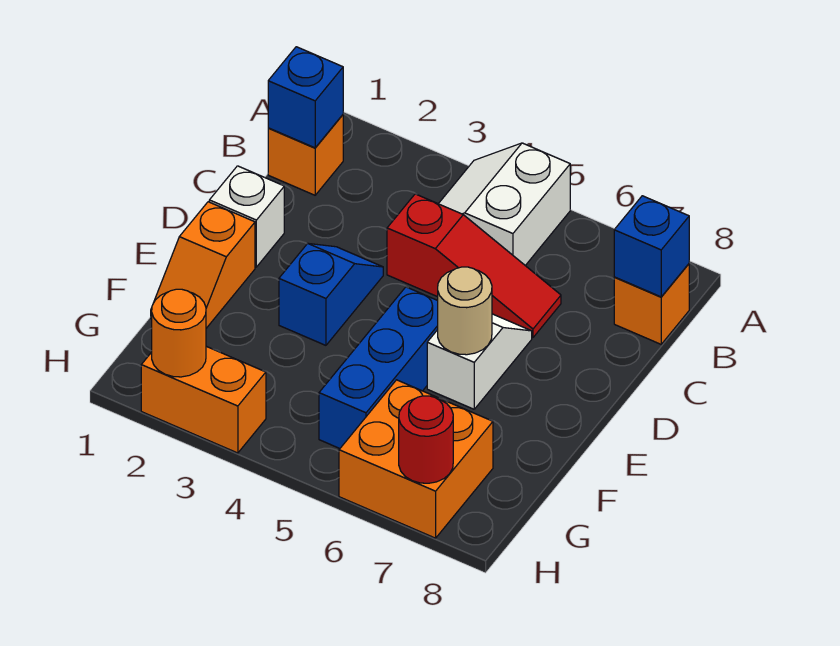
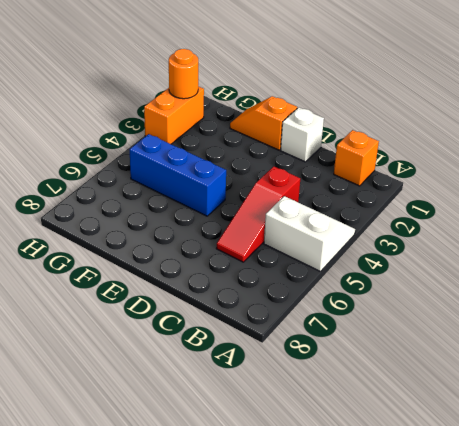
none -> orange brick B8 level 1
none -> blue slope D3:E3 level 1 top E
none -> white slope D6:E6 level 1 top E

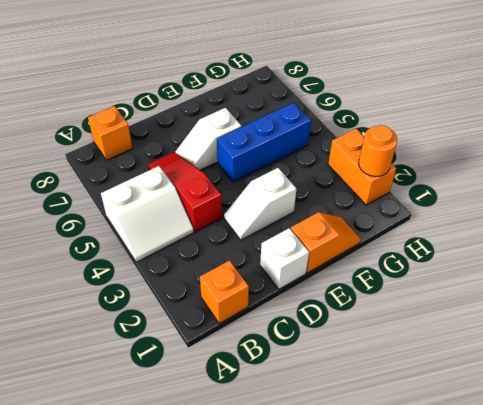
white slope D3:E3 level 1 top E -> blue slope D3:E3 level 1 top E
none -> orange brick G6:H7 level 1
none -> blue brick B1 level 2
none -> blue brick B8 level 2

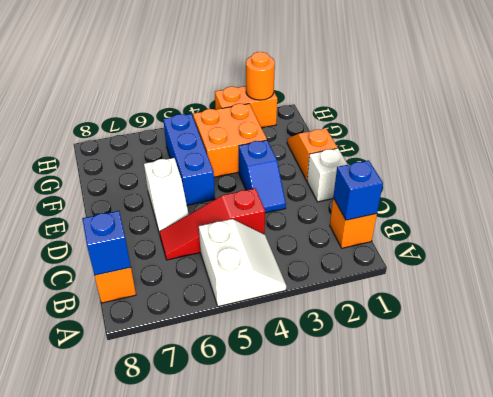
orange brick F3:G4 level 1 -> orange brick G6:H7 level 1
none -> tan round brick E6 level 2
none -> red round brick H7 level 2

